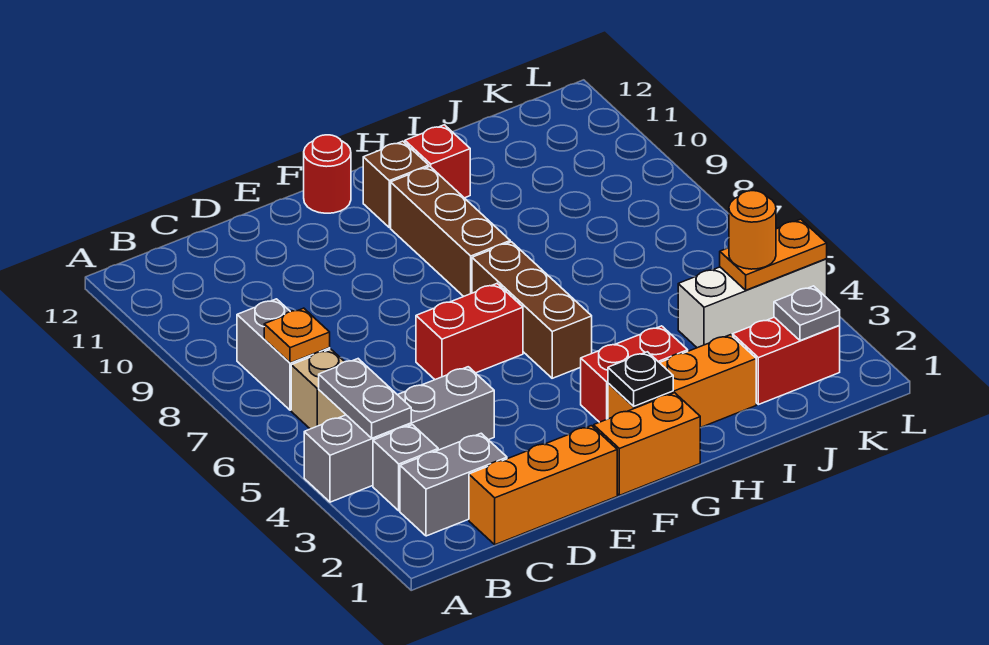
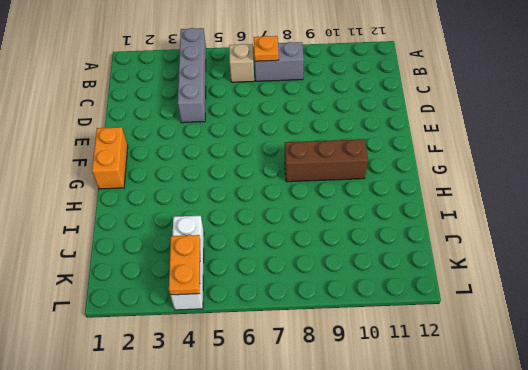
none -> grey brick B2:C2 level 1
none -> grey brick B3 level 1
none -> orange brick C1:E1 level 1

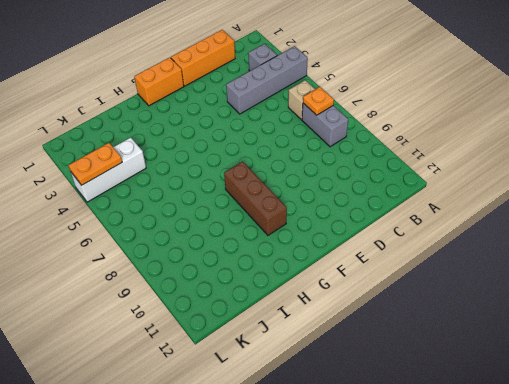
none -> grey brick B2:C2 level 1
none -> red brick E6:F6 level 1
none -> red round brick F12 level 1

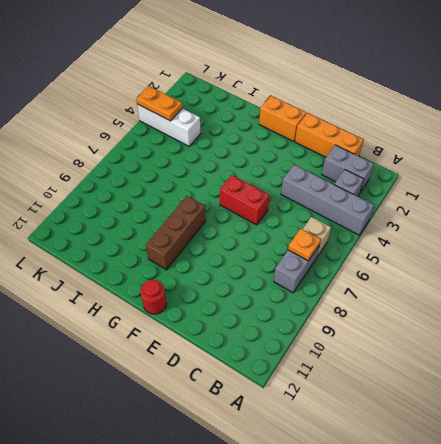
none -> orange brick G2:I2 level 1
none -> red brick G3:H3 level 1
none -> brown brick G5:G7 level 1

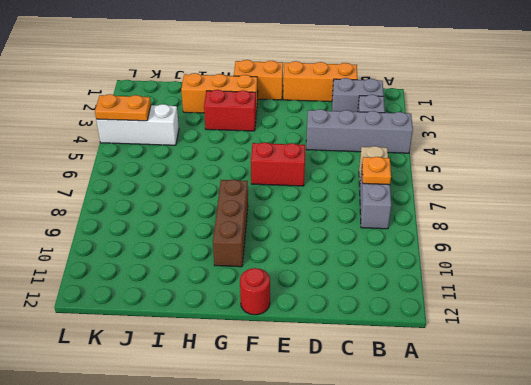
none -> brown brick G5:G7 level 1
none -> brown brick G11 level 1
none -> red brick H11 level 1

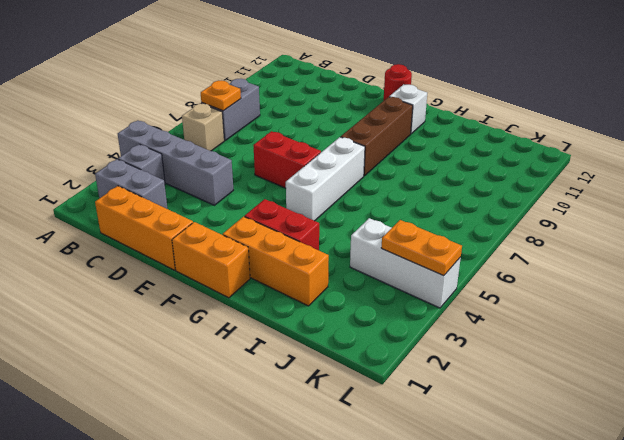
white brick G5:G7 level 1 -> brown brick G5:G7 level 1
white brick G11 level 1 -> brown brick G11 level 1
none -> red brick H11 level 1
none -> red brick J2:K2 level 1
none -> grey plate B4:B5 level 2

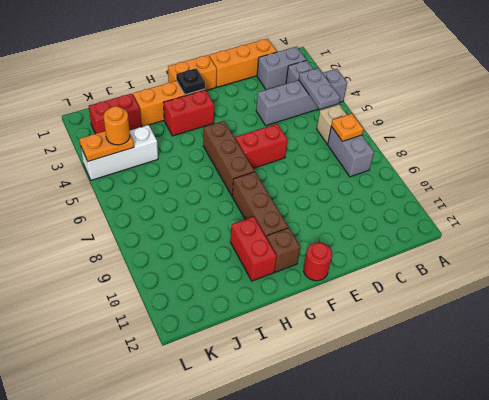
red brick H10:H11 level 1 -> red brick H11 level 1
none -> grey plate K2 level 2

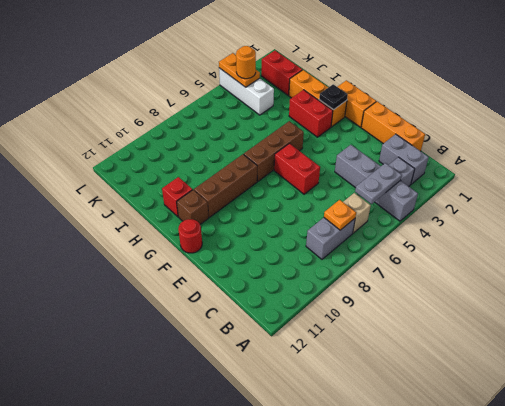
none -> grey plate K2 level 2

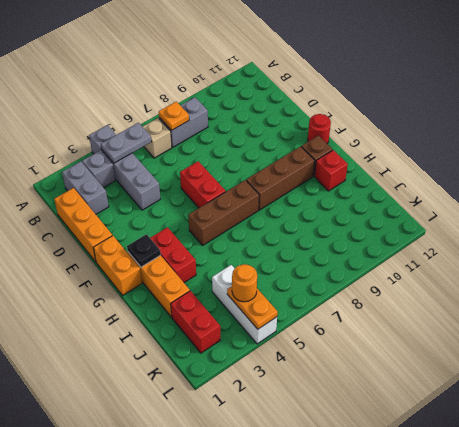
none -> grey plate K2 level 2

